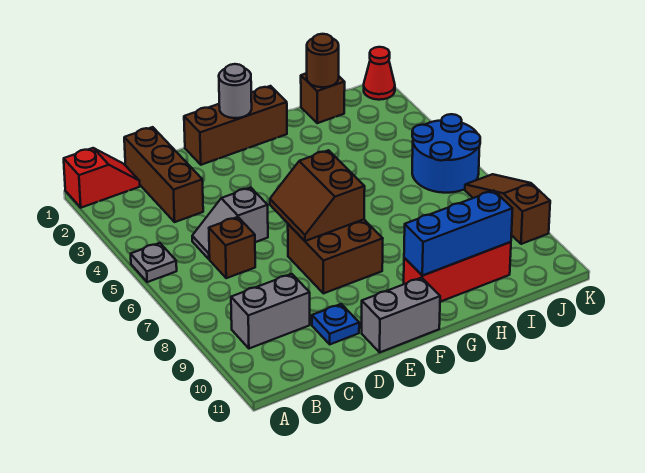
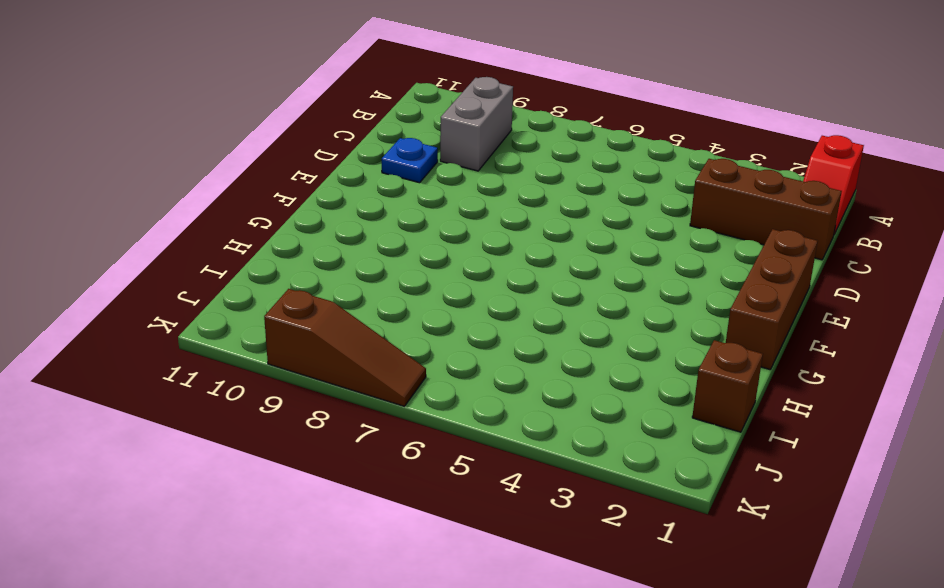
none -> grey plate A5 level 1
none -> grey slope C5:D5 level 1 top D
none -> brown brick C6 level 1

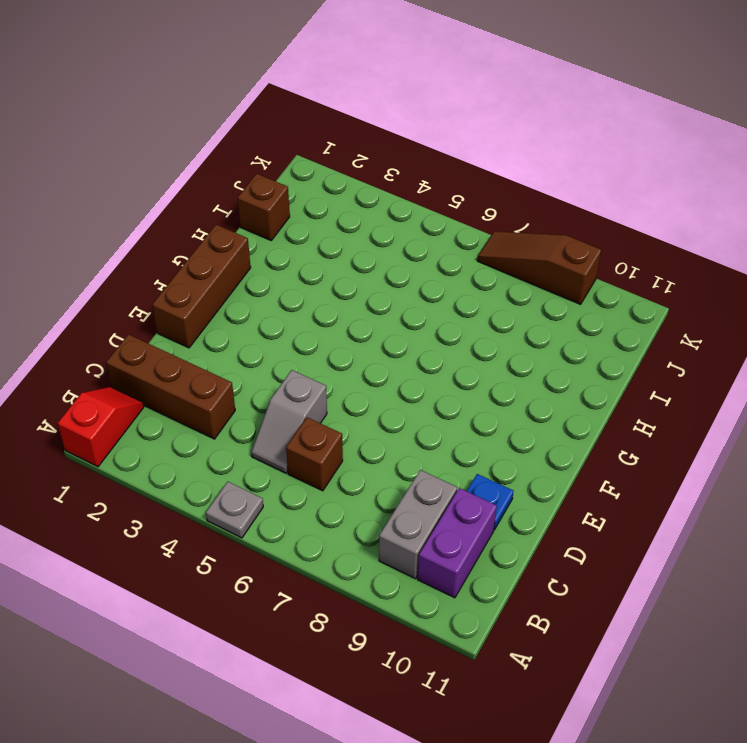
purple brick B10:C10 level 1 -> none
none -> brown brick E7:F8 level 1
none -> grey brick E11:F11 level 1
none -> red brick G10:I10 level 1

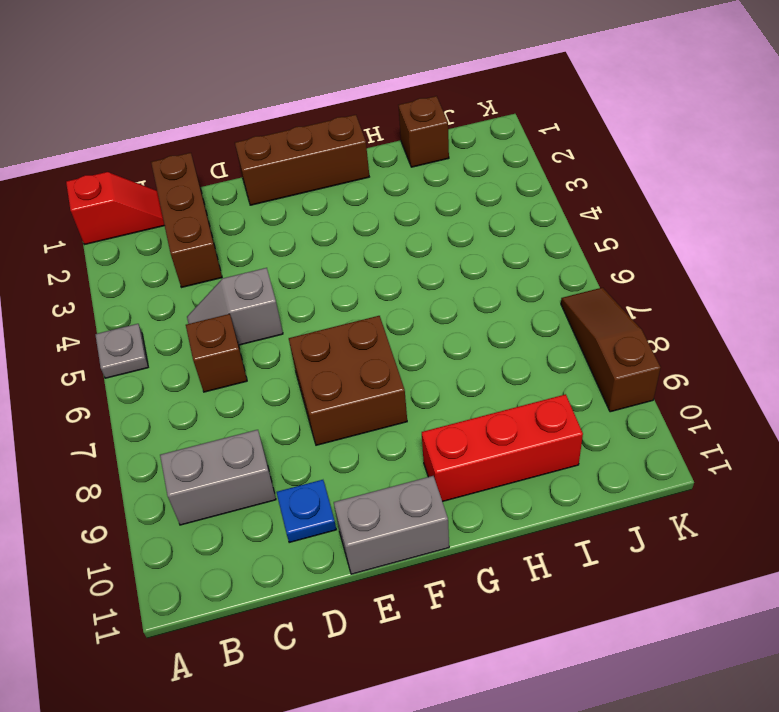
none -> blue round brick J5:K6 level 1
none -> red cone K1 level 1
none -> brown slope E6:F7 level 2 top F

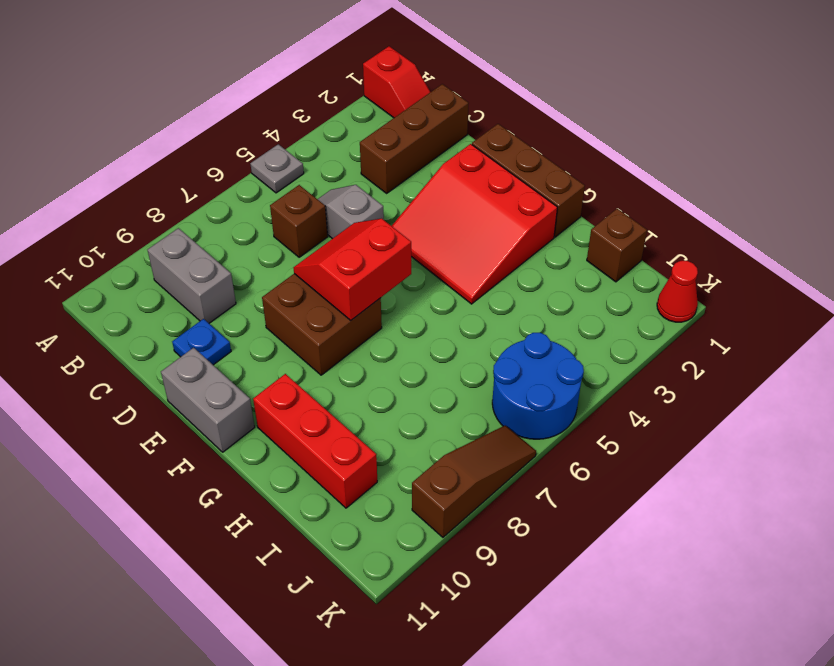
red slope E2:G4 level 1 top 2 -> none
red slope E6:F7 level 2 top F -> brown slope E6:F7 level 2 top F
none -> grey round brick F1 level 2
none -> blue brick G10:I10 level 2
none -> brown round brick I1 level 2

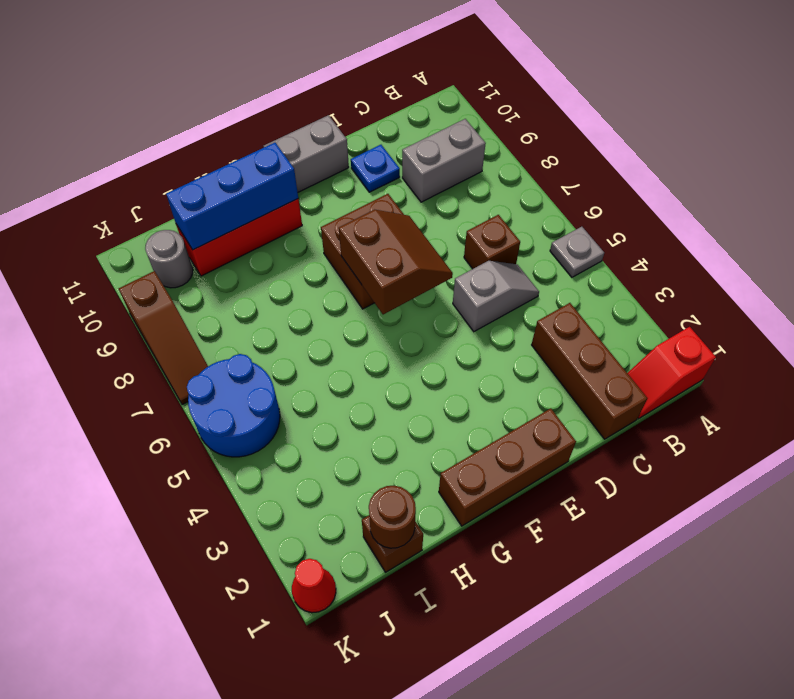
grey round brick J10 level 1 -> grey round brick F1 level 2

